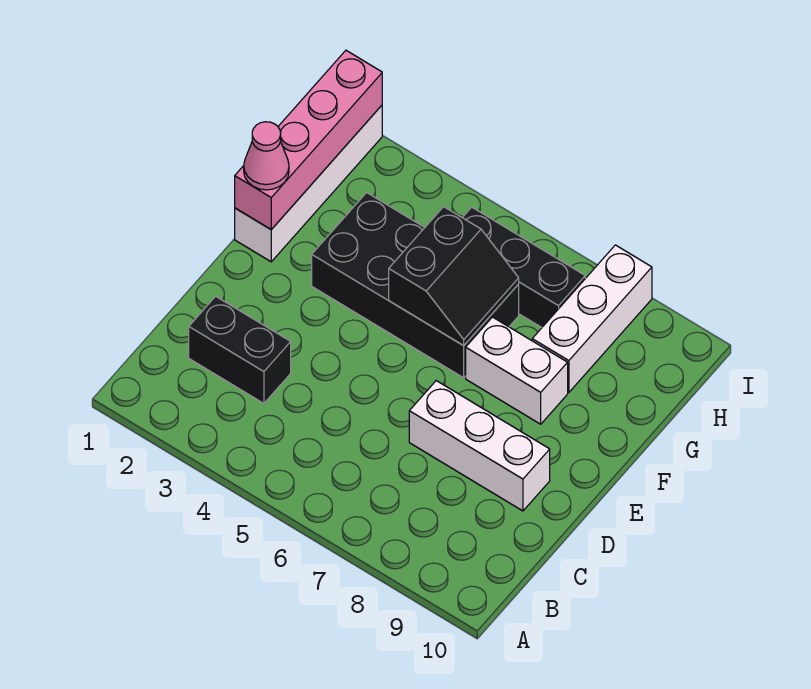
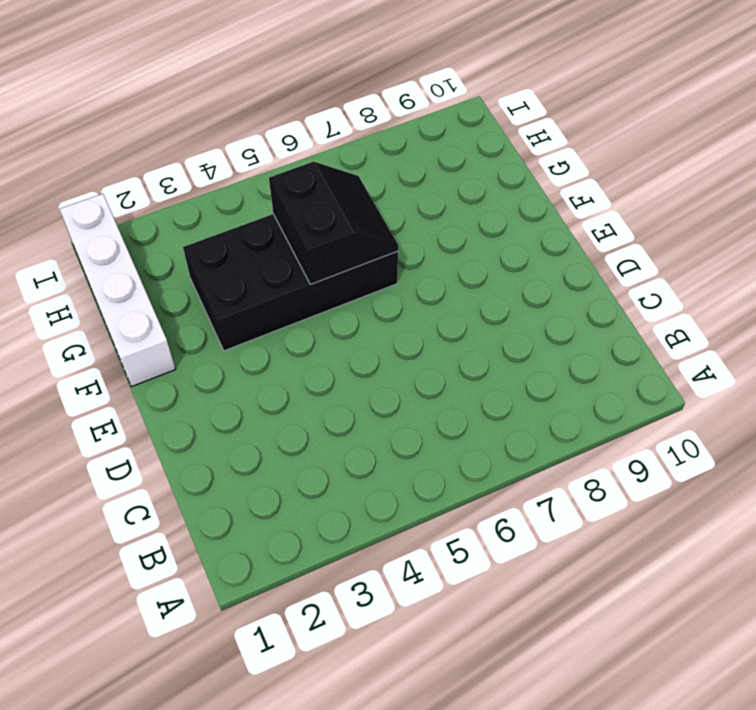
none -> black brick C2:C3 level 1
none -> white brick D7:D9 level 1

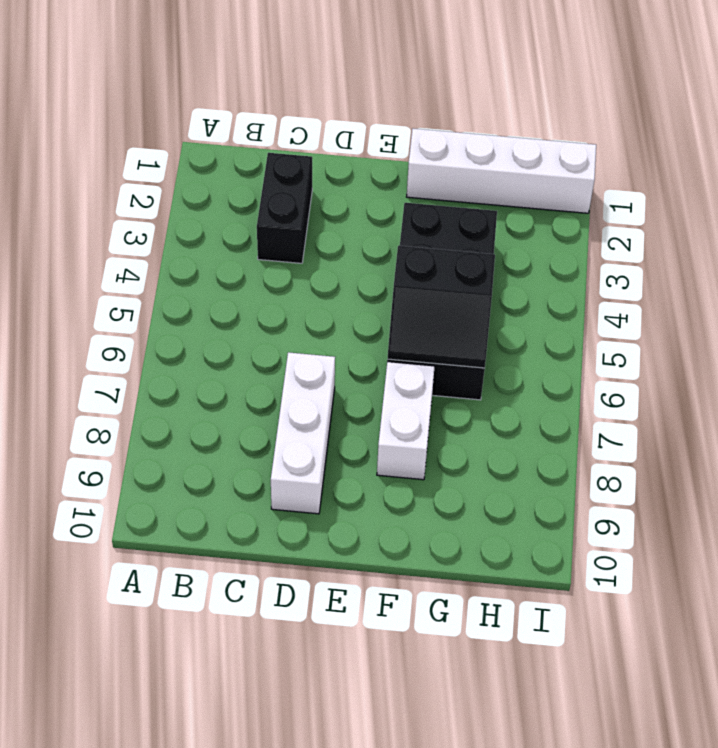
none -> white brick G8:I8 level 1
none -> black brick H5:H7 level 1

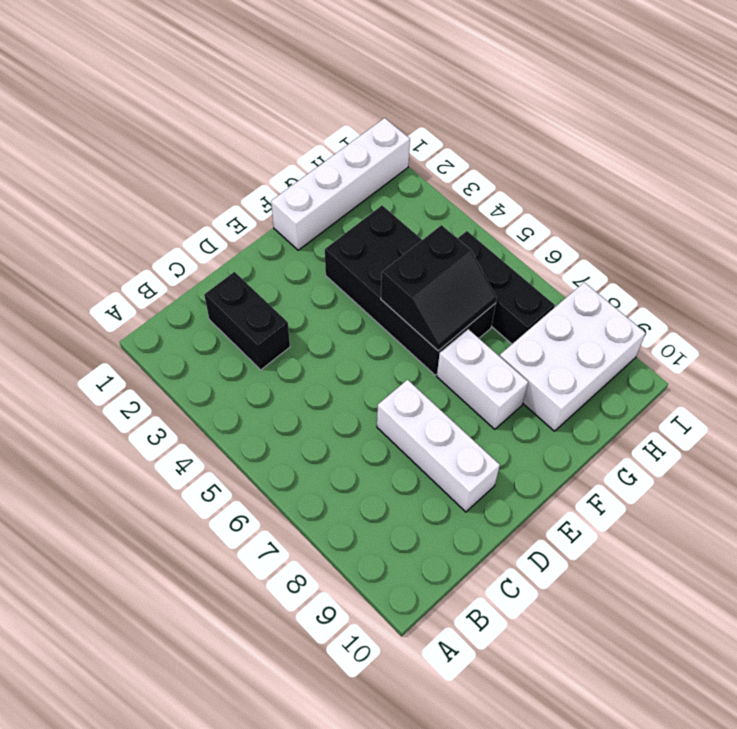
white brick G8:I9 level 1 -> white brick G8:I8 level 1
none -> pink brick F1:I1 level 2
none -> pink cone F1 level 3

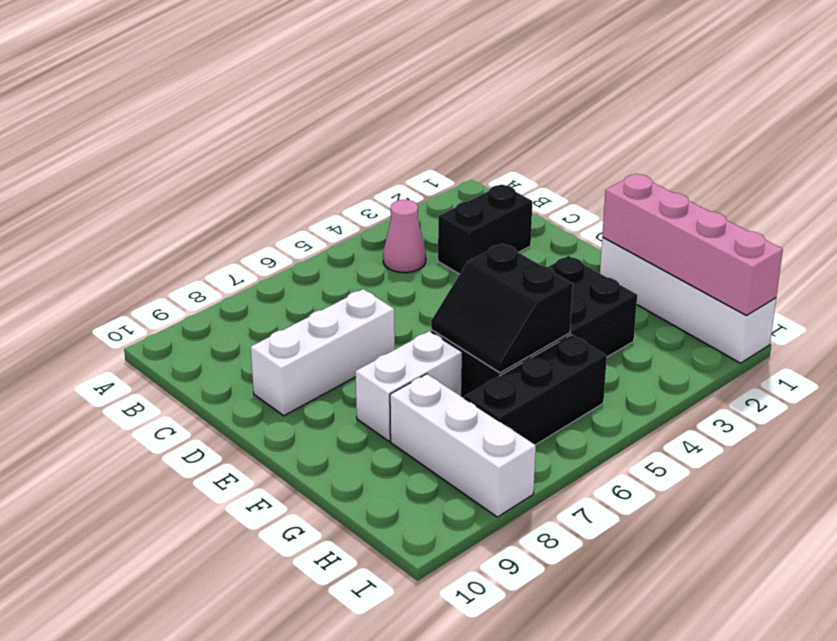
pink cone B4 level 1 -> pink cone F1 level 3

